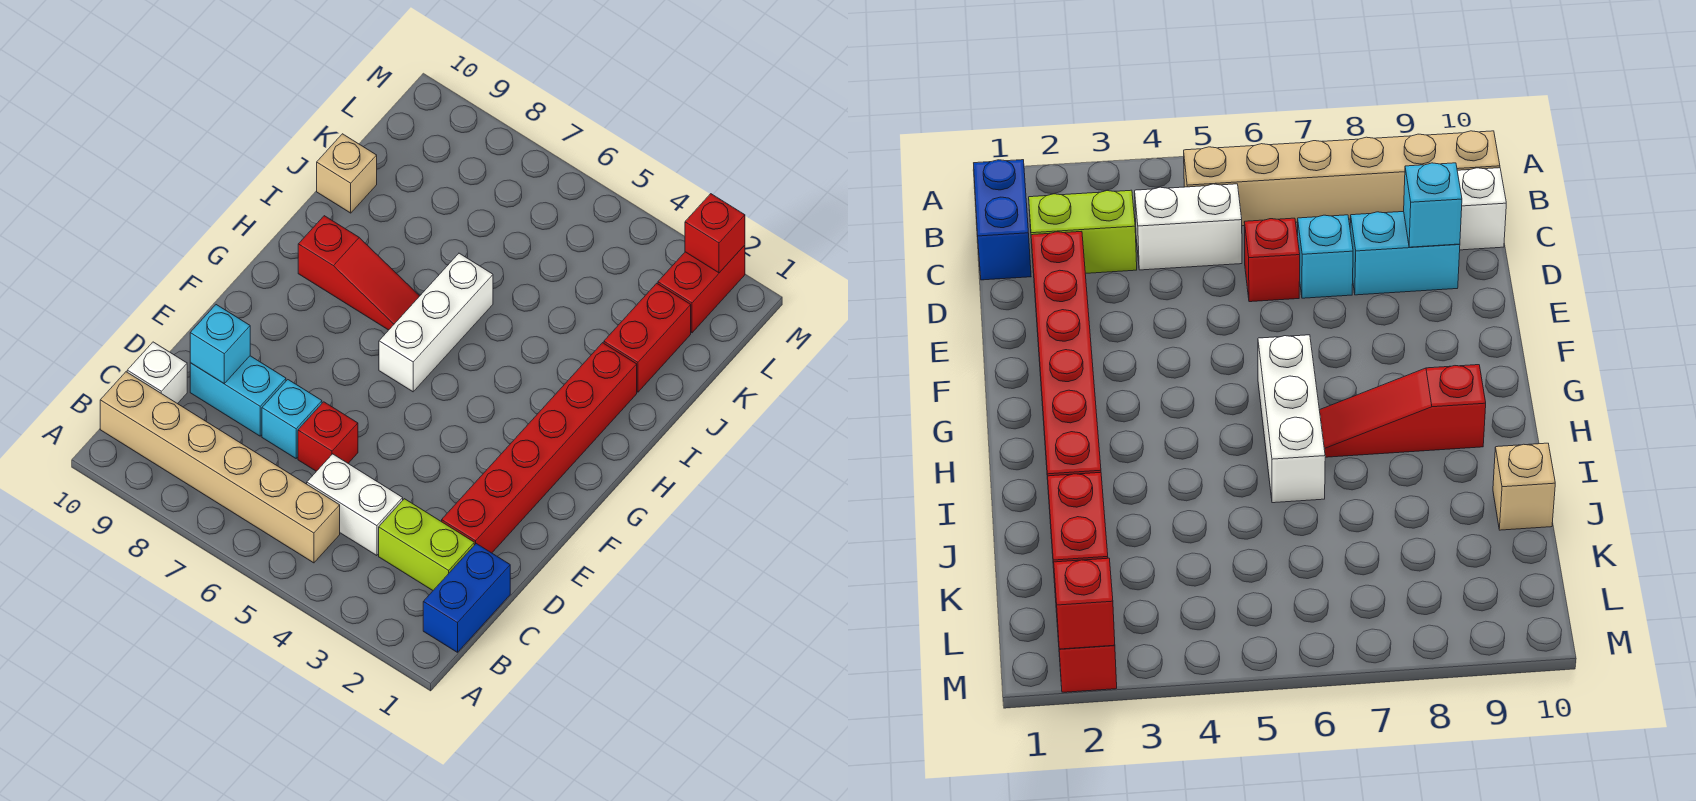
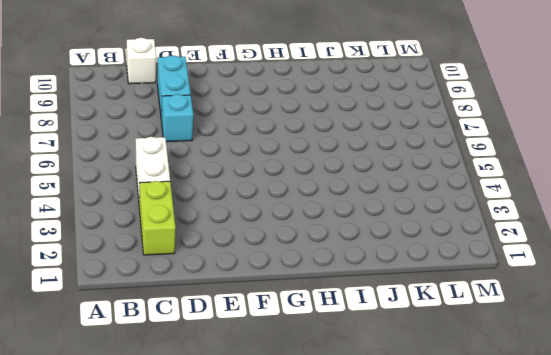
none -> blue brick B1:C1 level 1
none -> tan brick B5:B10 level 1
none -> red brick D2:I2 level 1

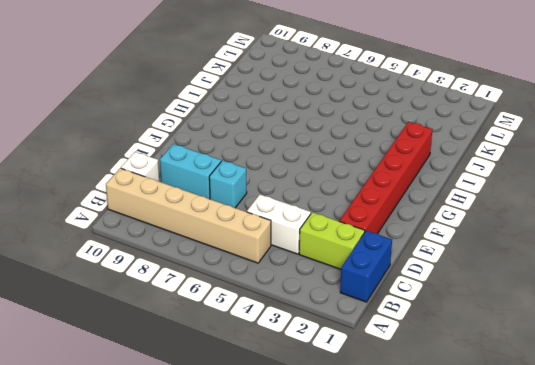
none -> red brick D6 level 1
none -> white brick G6:I6 level 1
none -> red slope H7:H9 level 1 top 9

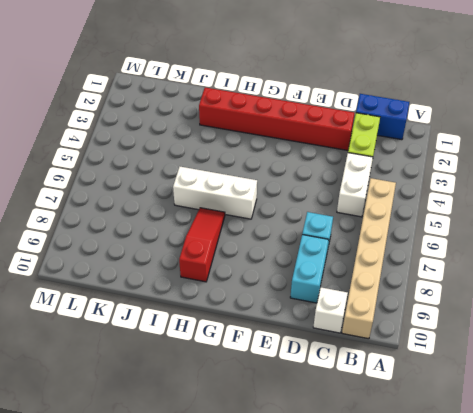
none -> red brick D6 level 1
none -> red brick J2:K2 level 1
none -> tan brick J10 level 1

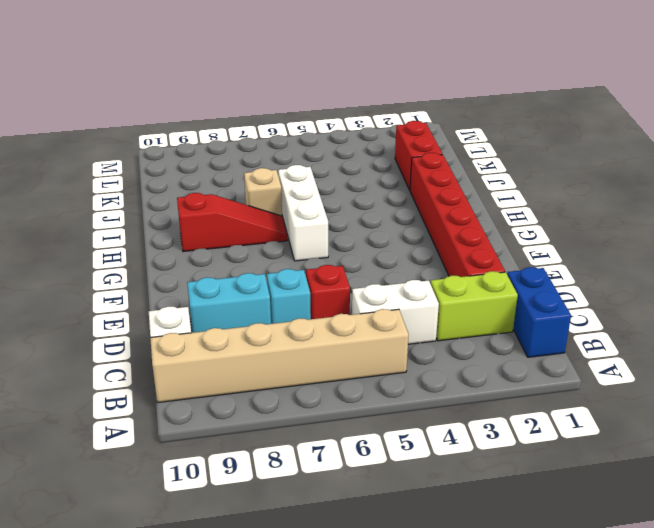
tan brick I7 level 1 -> tan brick J10 level 1
none -> red brick L2:M2 level 1
none -> cyan brick D9 level 2
none -> red brick M2 level 2

